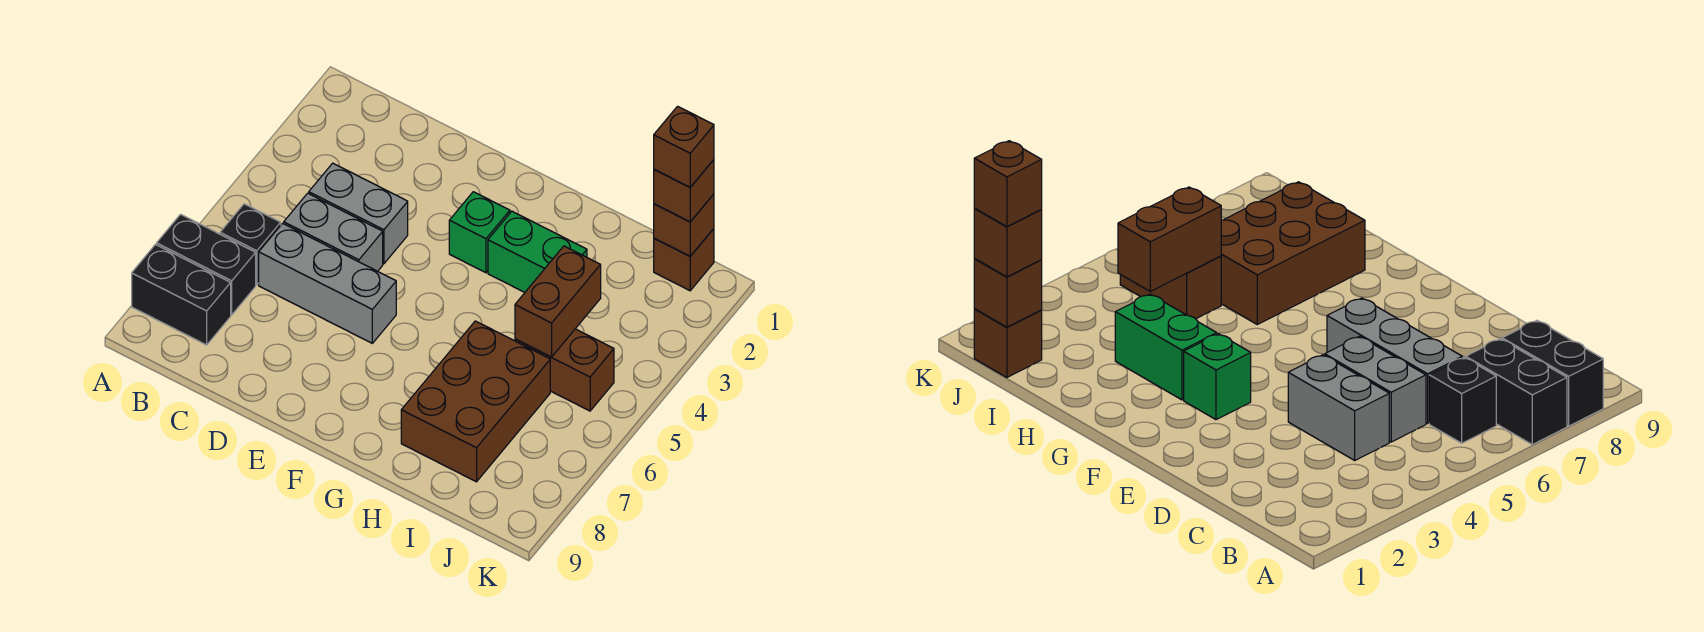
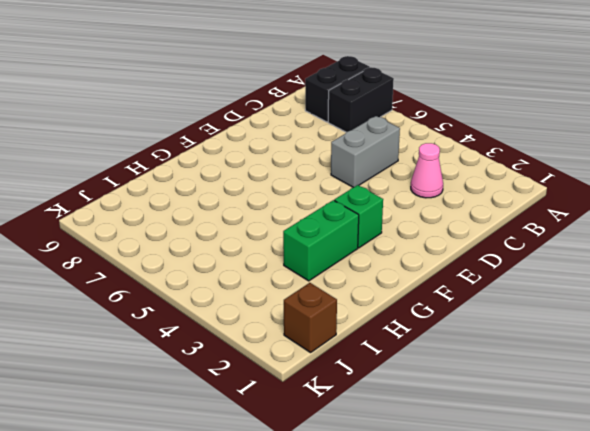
pink cone C3 level 1 -> none
none -> black brick B6 level 1
none -> grey brick C4:D4 level 1
none -> grey brick C6:E6 level 1

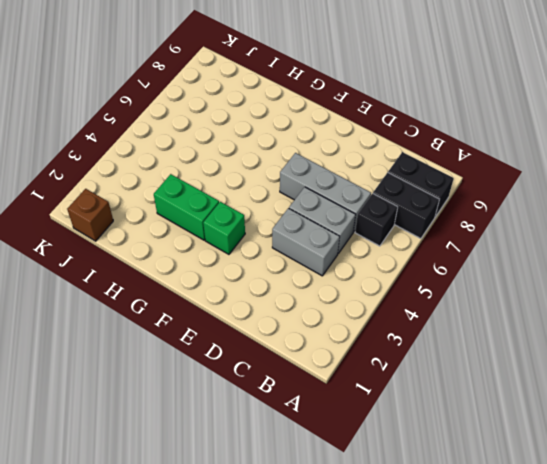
none -> brown brick H6:I8 level 1
none -> brown brick I5:J5 level 1
none -> brown brick I4:I5 level 2

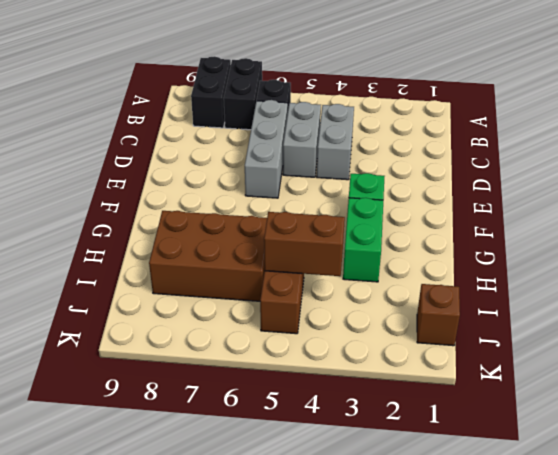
none -> brown brick J1 level 2
none -> brown brick J1 level 3
none -> brown brick J1 level 4

